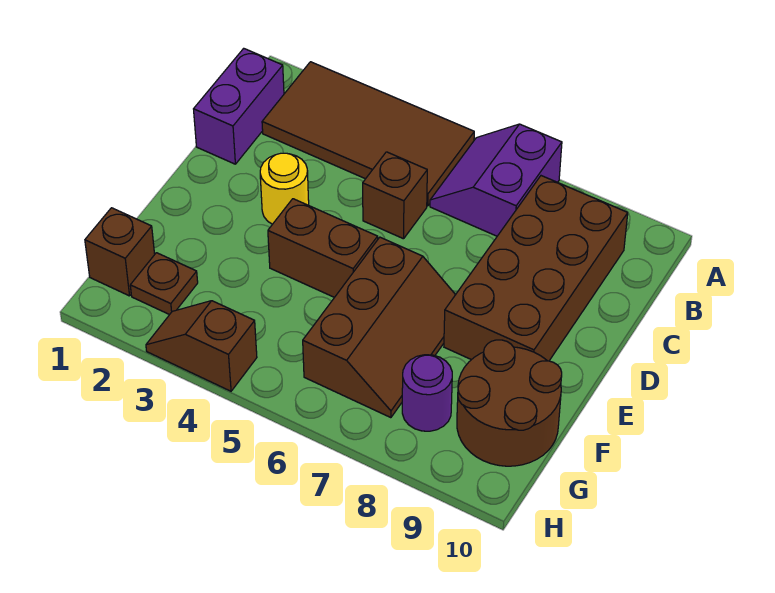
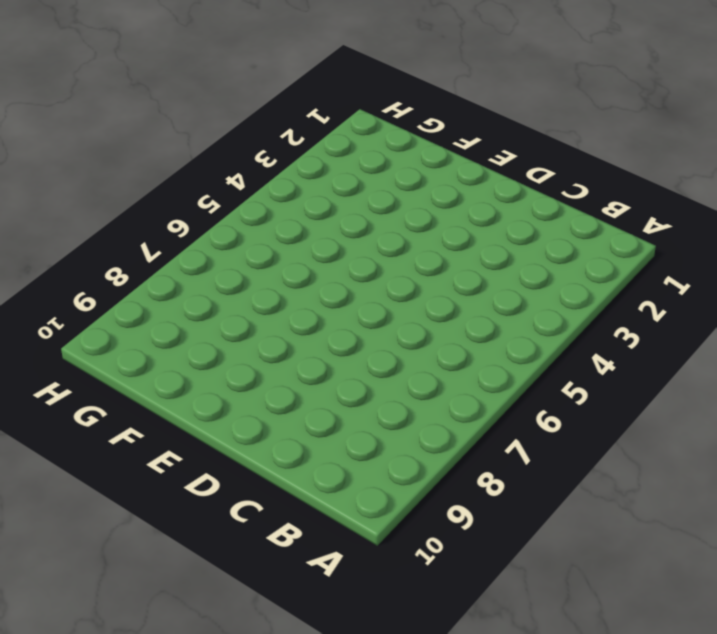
none -> brown tile A2:B5 level 1
none -> purple slope A6:B7 level 1 top 7
none -> purple brick B1:C1 level 1

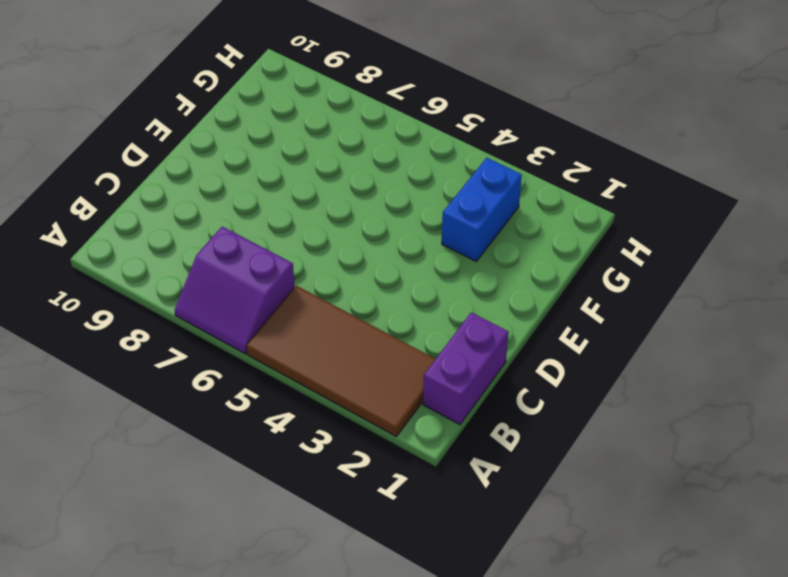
purple slope A6:B7 level 1 top B -> purple slope A6:B7 level 1 top 7
blue brick F3:G3 level 1 -> none
none -> brown brick B8:E9 level 1
none -> brown brick C5 level 1
none -> yellow round brick D3 level 1

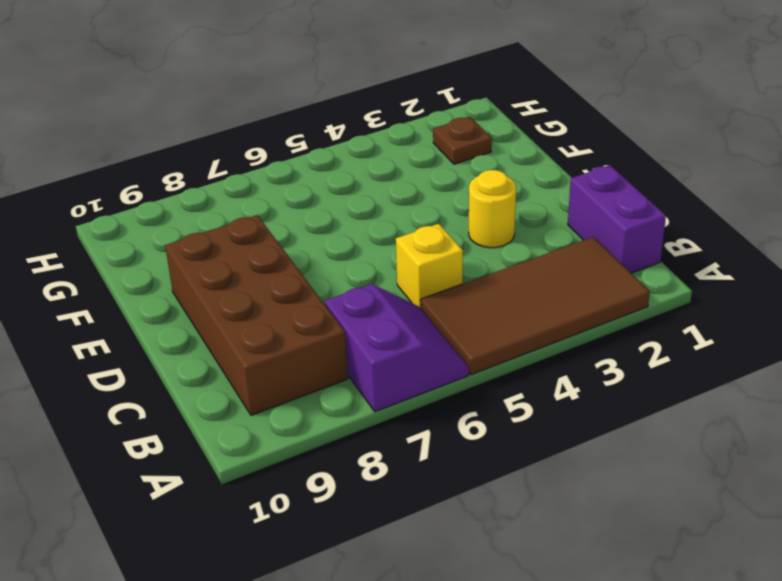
yellow brick C5 level 1 -> brown brick C5 level 1
none -> brown brick E4:E5 level 1
none -> brown slope E6:G7 level 1 top 6
none -> brown round brick F9:G10 level 1

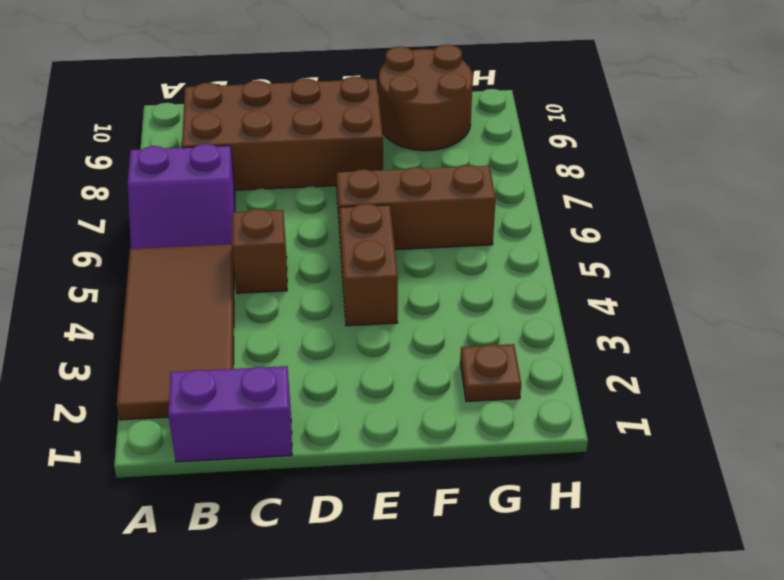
none -> yellow round brick D3 level 1
none -> brown brick G1 level 1
none -> purple round brick G8 level 1

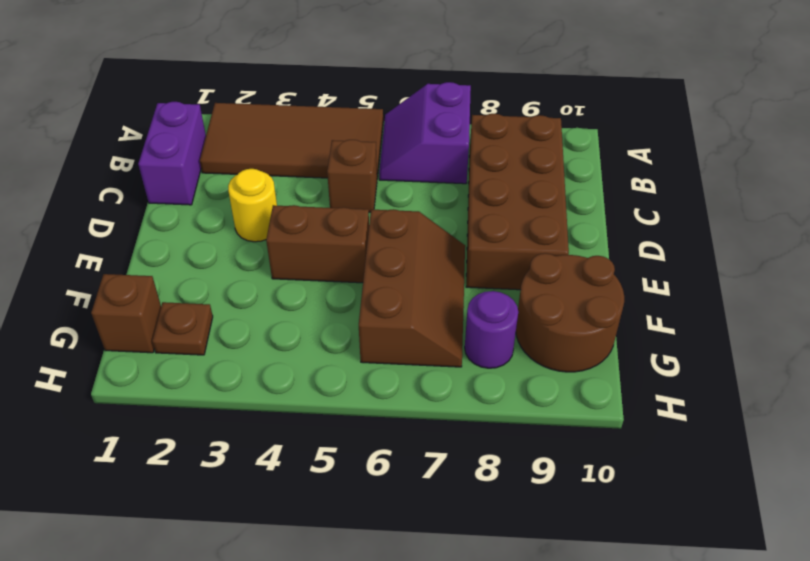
none -> brown slope H3:H4 level 1 top 4

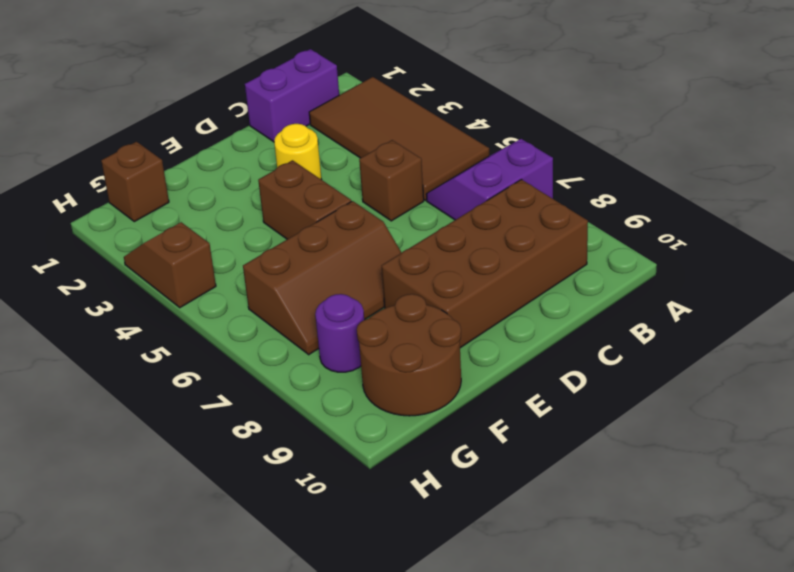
none -> brown plate G2 level 1

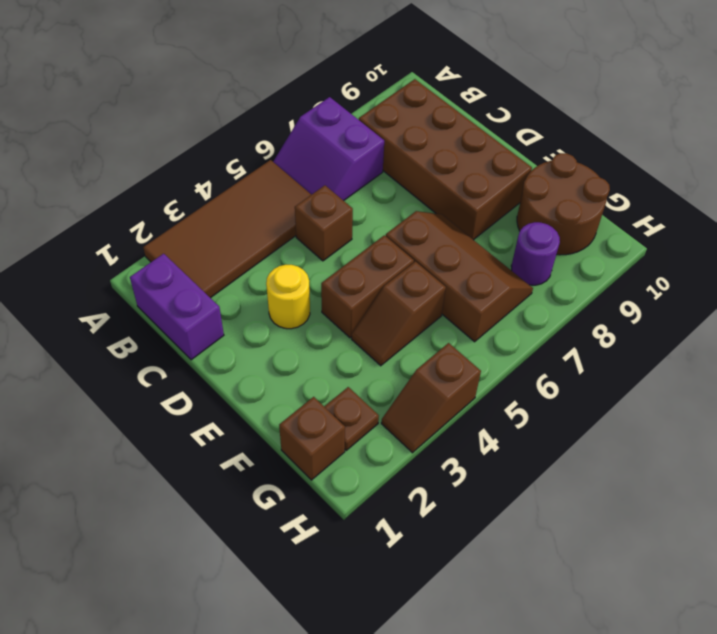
brown slope F4:F5 level 1 top 5 -> none

